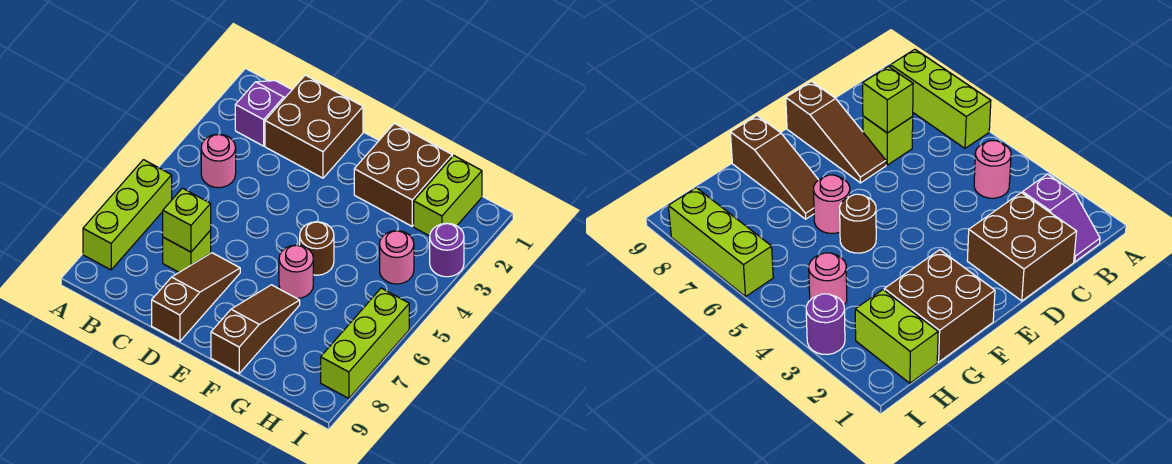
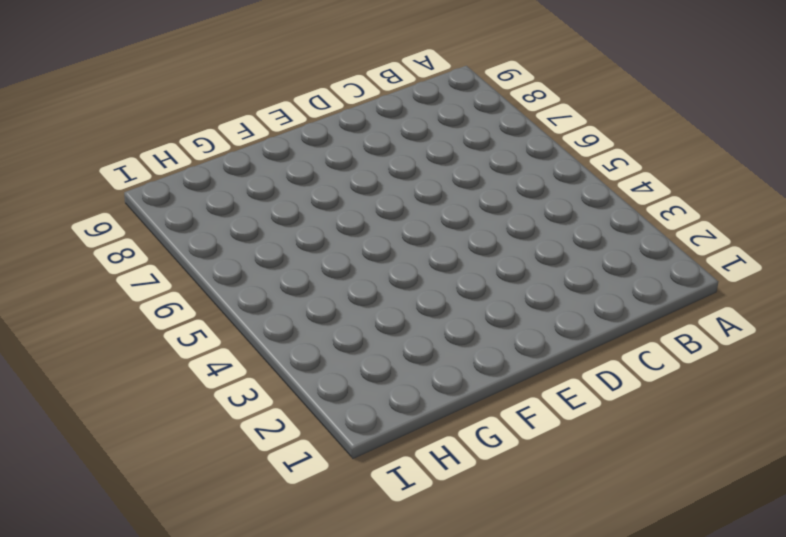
none -> lime brick A6:A8 level 1
none -> purple slope B1:B2 level 1 top 2
none -> pink round brick B4 level 1

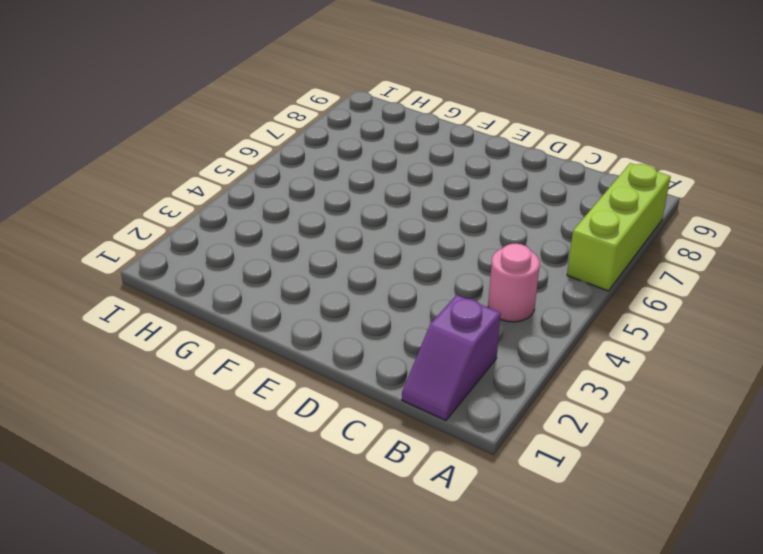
none -> brown brick C1:D2 level 1
none -> lime brick C7 level 1
none -> brown slope D7:D9 level 1 top 9

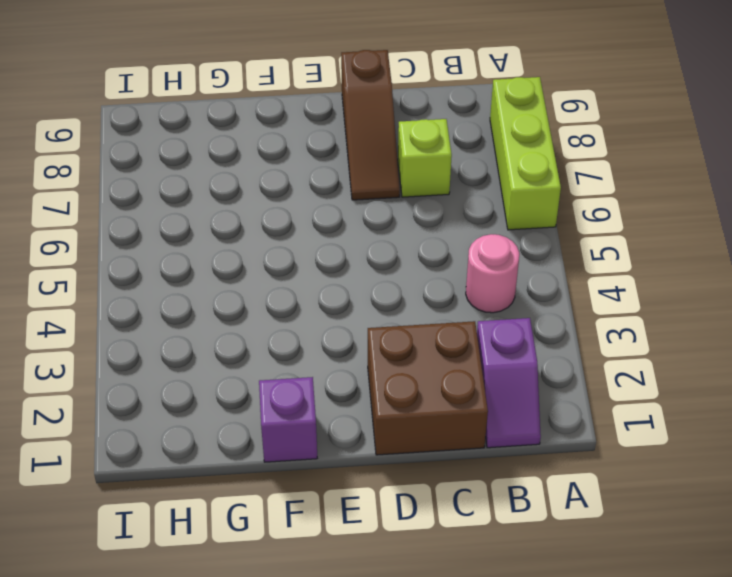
purple brick F1 level 1 -> brown brick F1:G2 level 1
none -> brown round brick F5 level 1
none -> pink round brick F6 level 1
none -> brown slope F7:F9 level 1 top 9

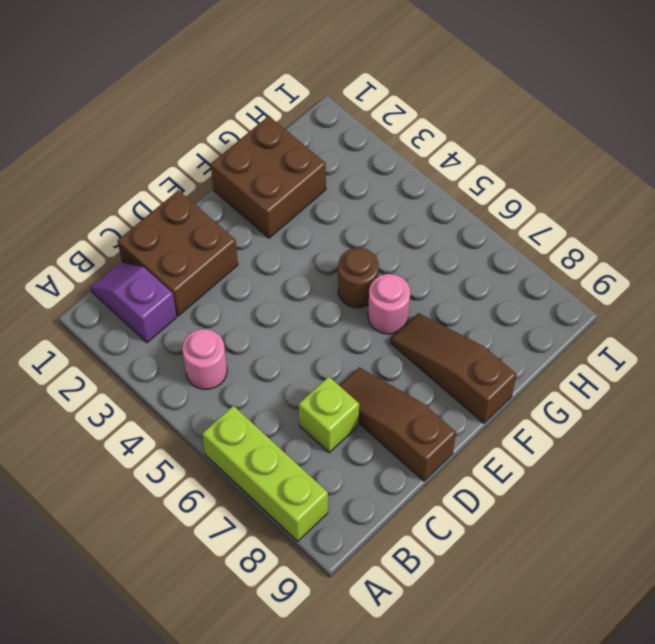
none -> lime brick H1:H2 level 1
none -> pink round brick H4 level 1
none -> purple round brick I3 level 1

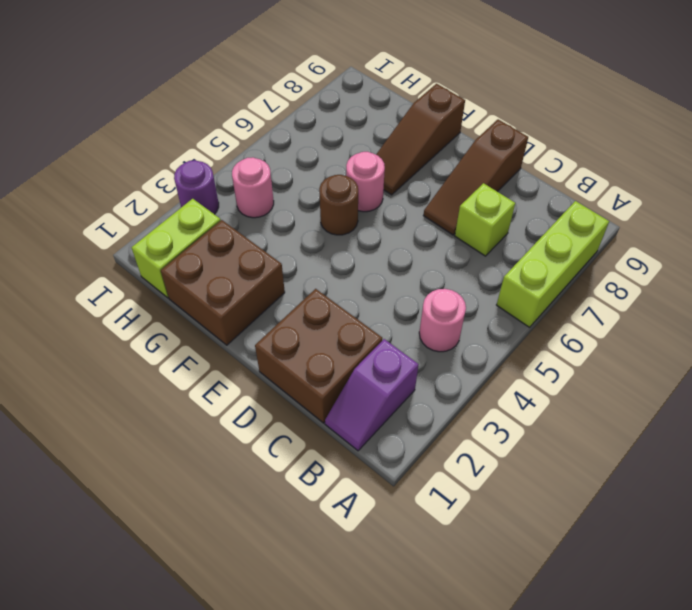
none -> lime brick I6:I8 level 1
none -> lime brick C7 level 2

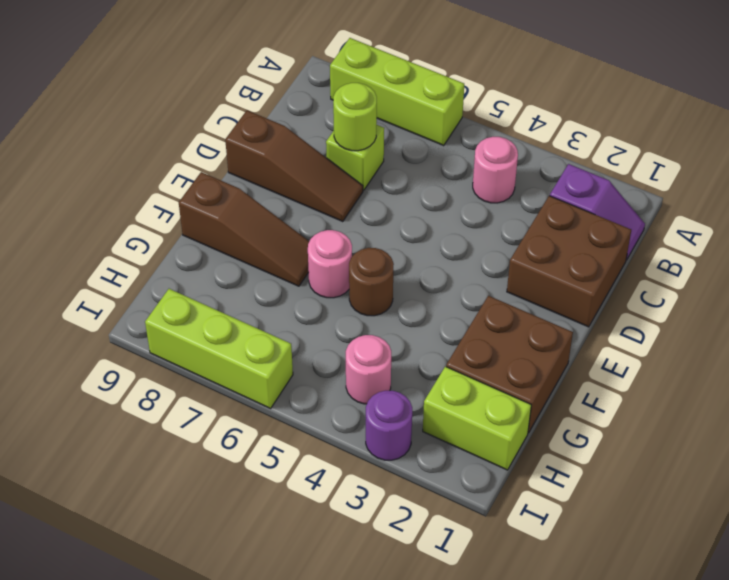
lime round brick C7 level 2 -> lime brick C7 level 2

